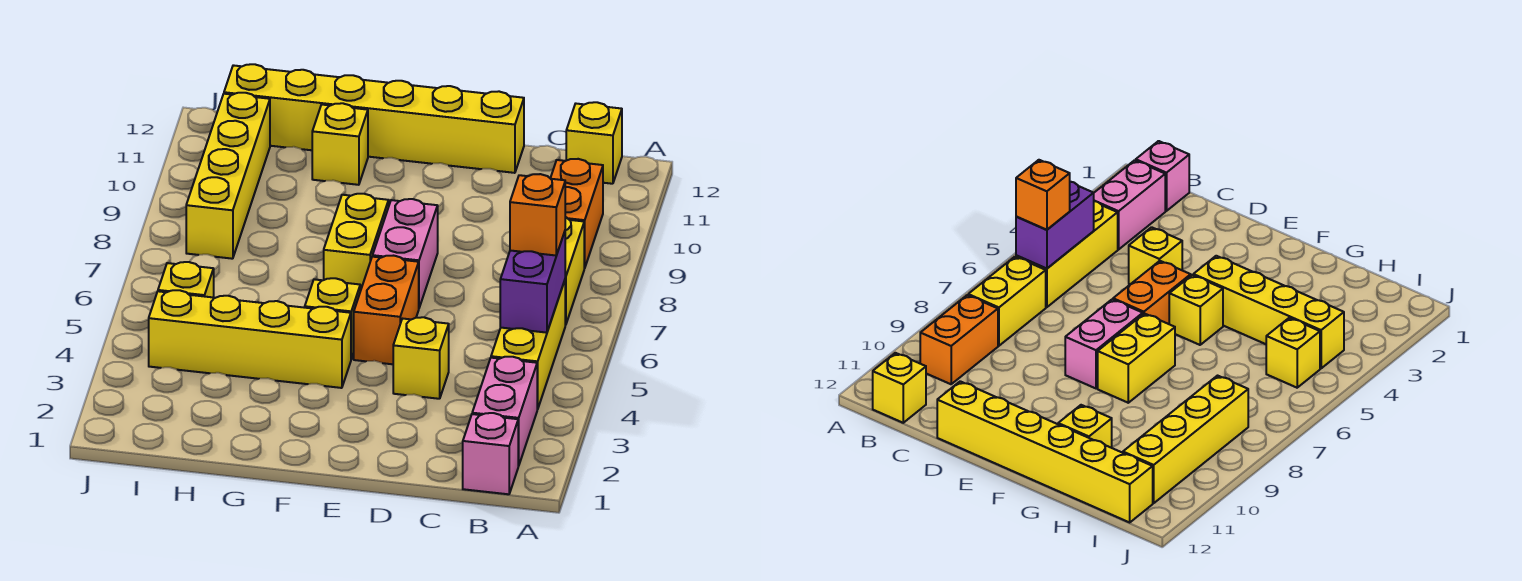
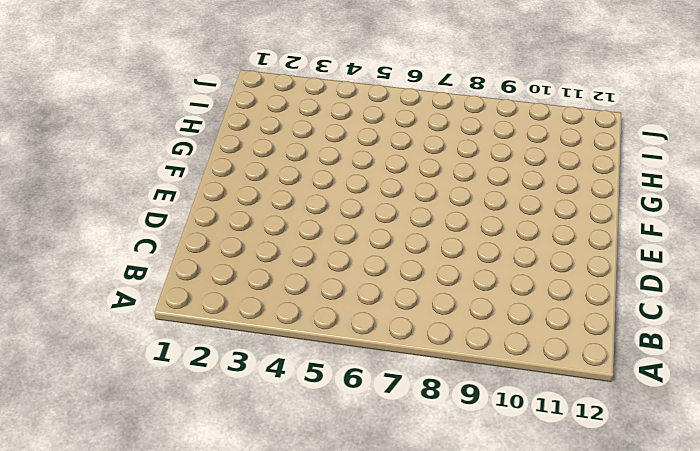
none -> pink brick B1 level 1
none -> pink brick B2:B3 level 1
none -> yellow brick B4:B6 level 1

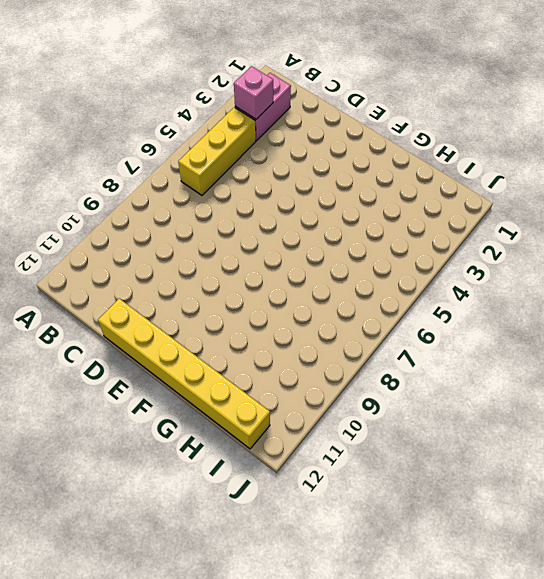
pink brick B3 level 2 -> pink brick B1 level 1
none -> yellow brick B7:B8 level 1
none -> orange brick B9:B10 level 1
none -> yellow brick B12 level 1

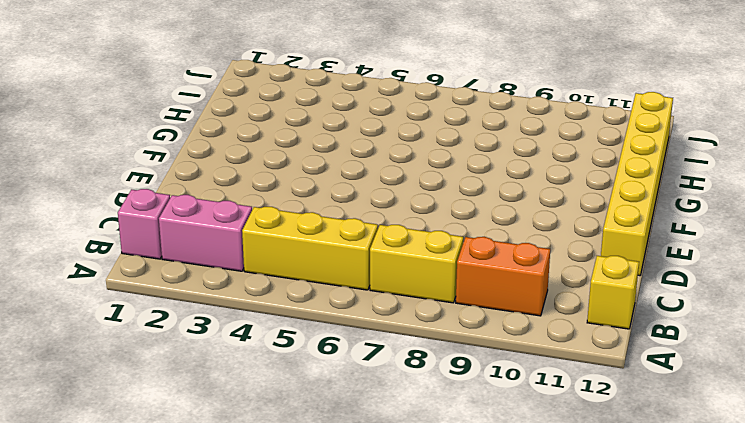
none -> yellow brick D4 level 1
none -> orange brick E5:E6 level 1
none -> pink brick E7:E8 level 1

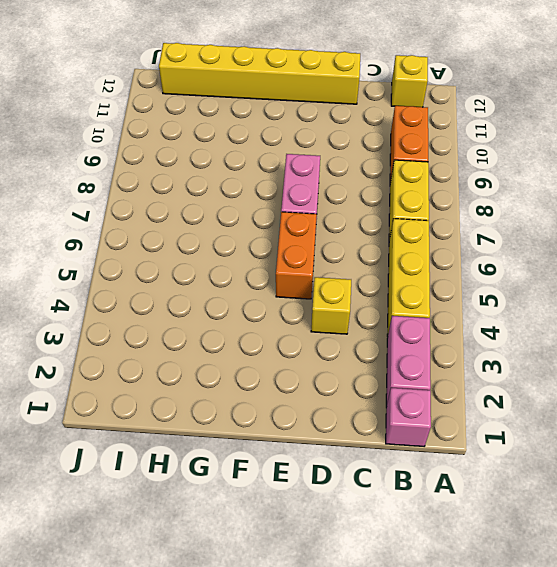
none -> yellow brick F4:I4 level 1
none -> yellow brick F5 level 1
none -> yellow brick F7:F8 level 1

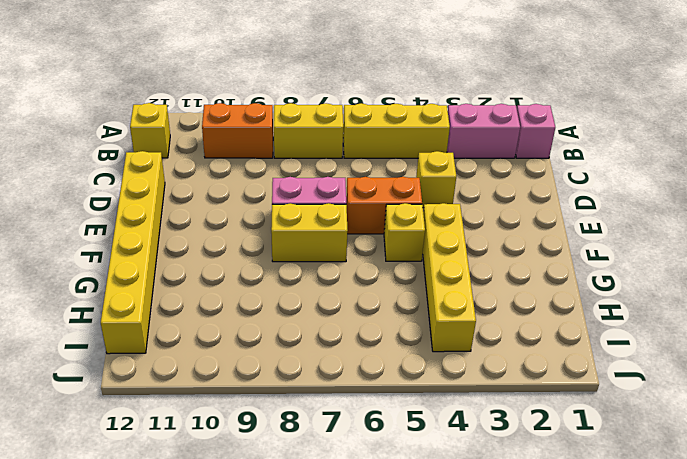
none -> yellow brick G11 level 1
none -> yellow brick I5 level 1
none -> yellow brick I8:I11 level 1

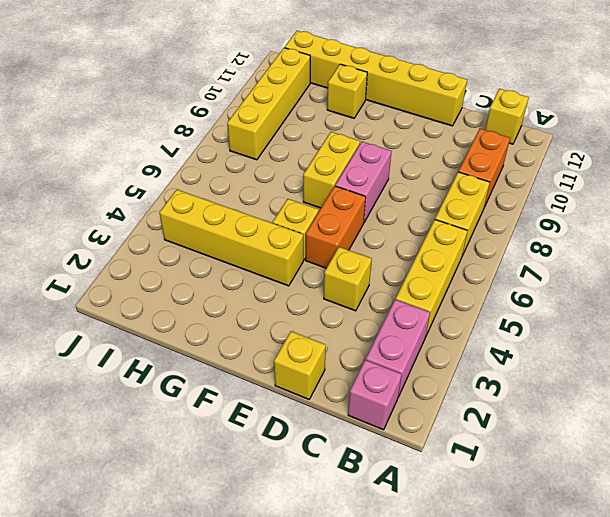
yellow brick D1 level 1 -> yellow brick I5 level 1
none -> purple brick B5:B6 level 2
none -> orange brick B6 level 3

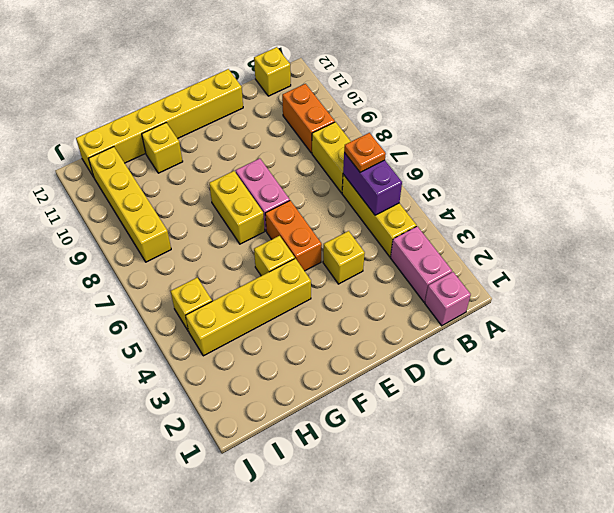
orange plate B6 level 3 -> orange brick B6 level 3

